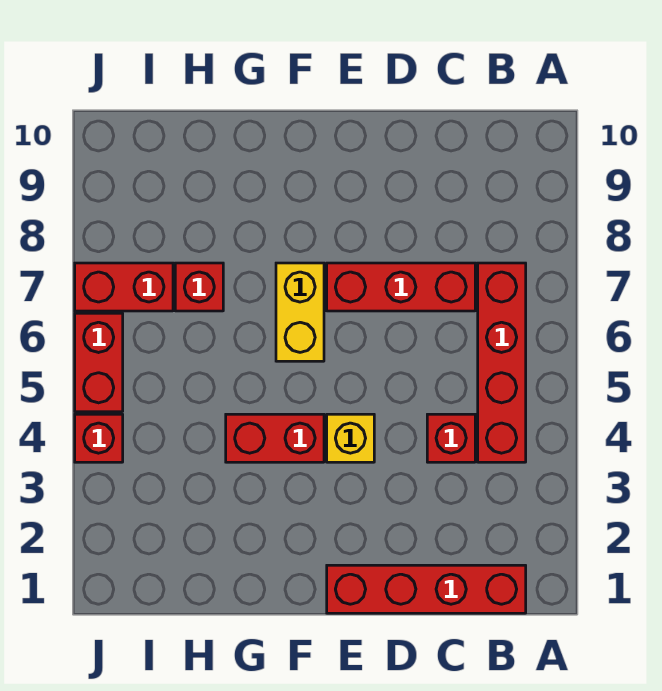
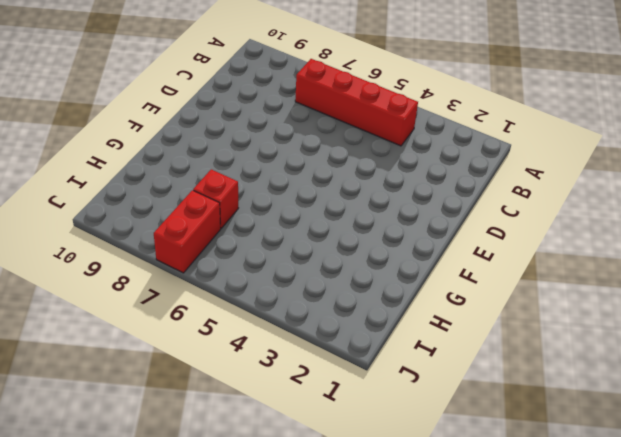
none -> red brick B1:E1 level 1
none -> red brick C4 level 1

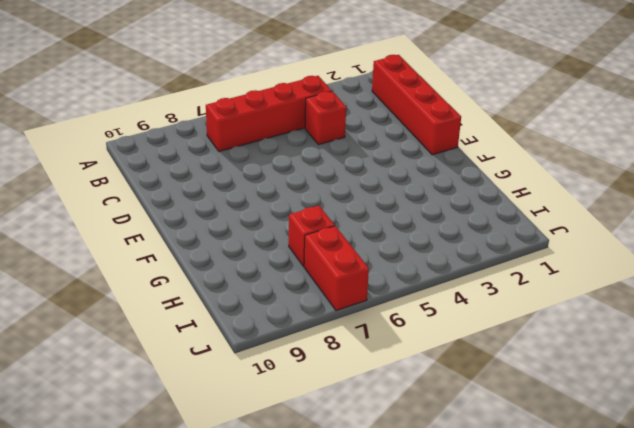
none -> red brick C7:E7 level 1
none -> yellow brick E4 level 1

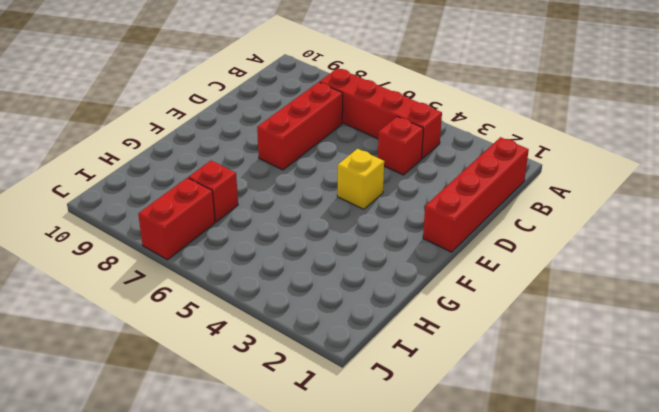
none -> red brick F4:G4 level 1
none -> yellow brick F6:F7 level 1

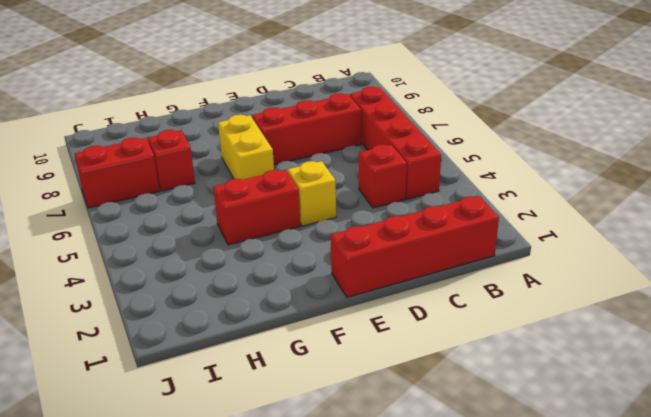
none -> red brick J4 level 1
none -> red brick J5:J6 level 1

